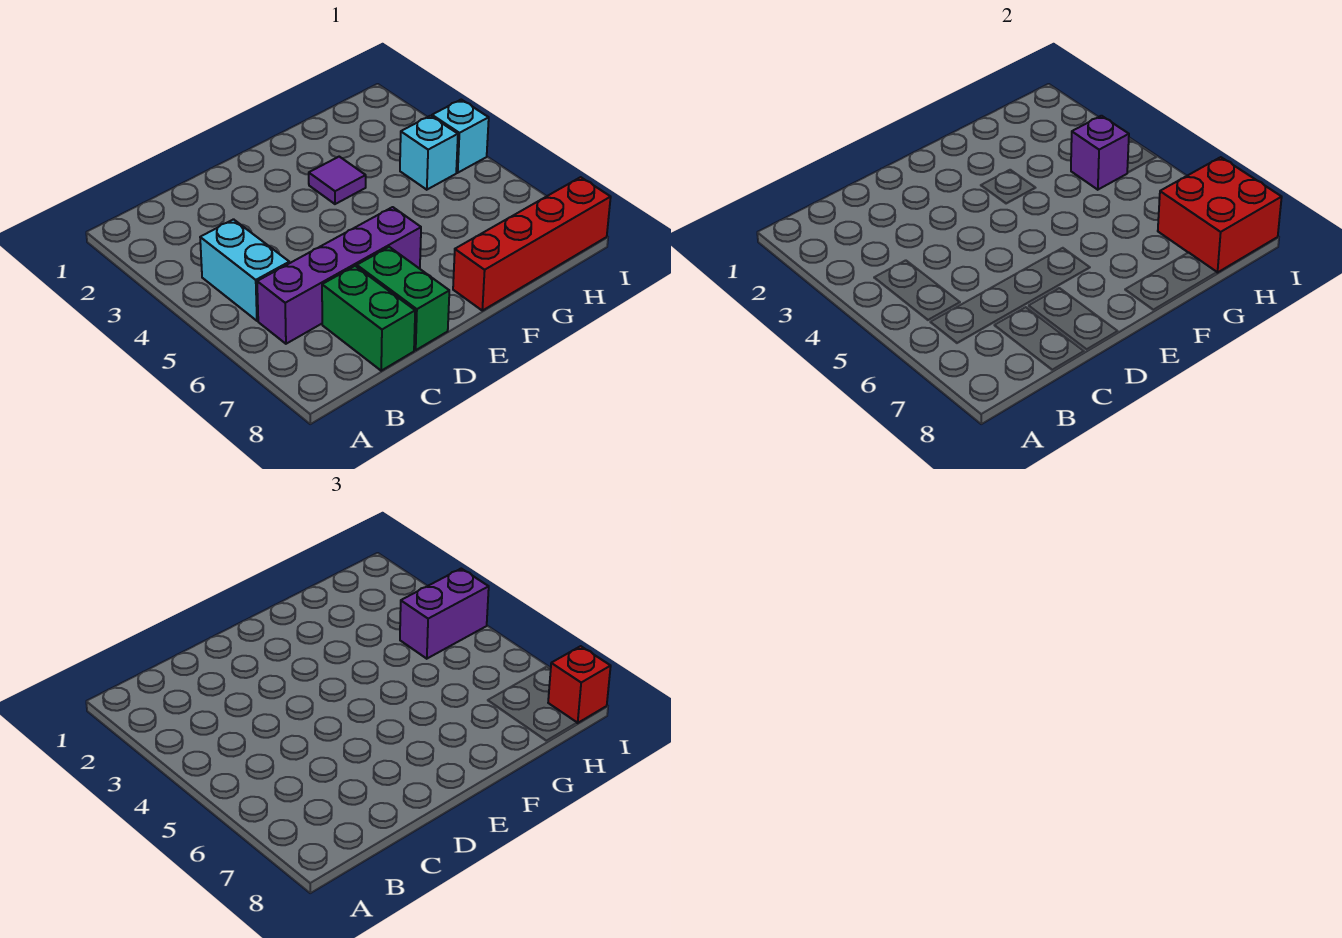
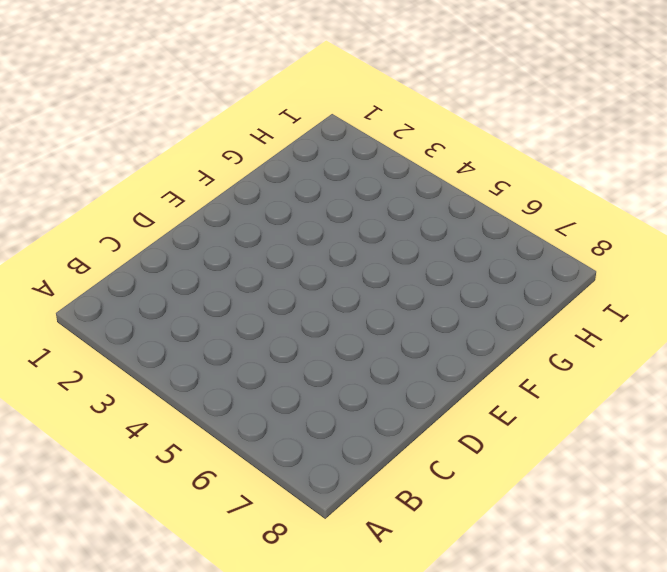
none -> cyan brick B4:B5 level 1
none -> purple brick B6:E6 level 1
none -> green brick C7:C8 level 1

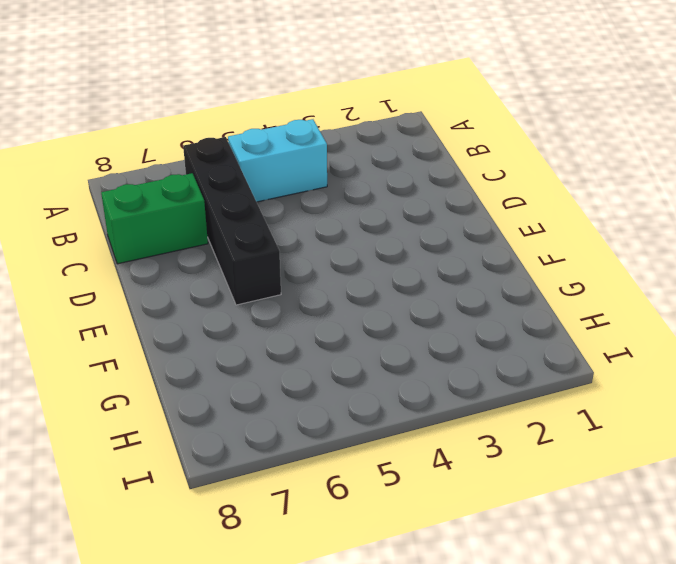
black brick B6:E6 level 1 -> purple brick B6:E6 level 1
none -> green brick D7:D8 level 1
none -> purple tile F3 level 1
none -> red brick F8:I8 level 1

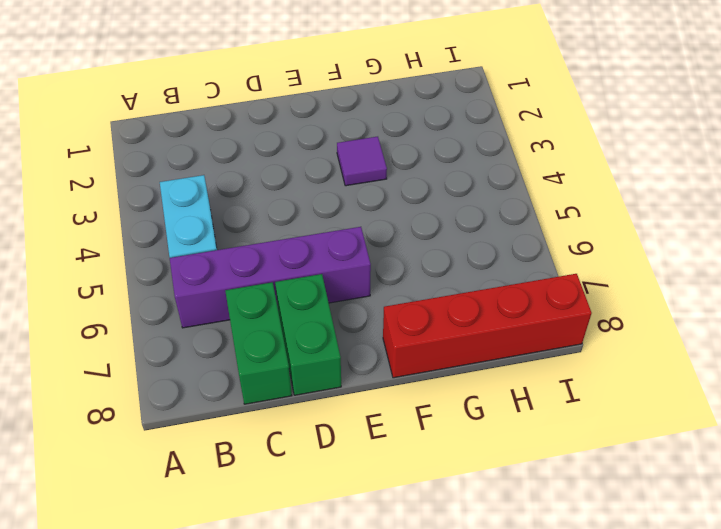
none -> cyan brick H4 level 1
none -> cyan brick I4 level 1
none -> purple brick H4 level 2

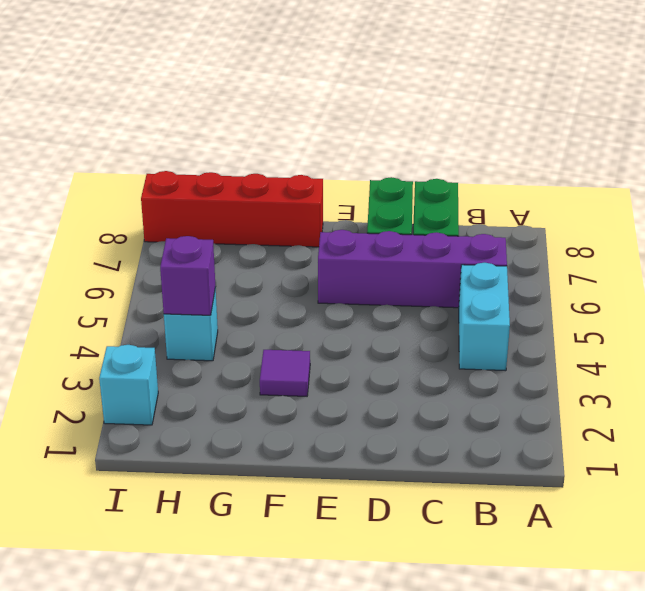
cyan brick I2 level 1 -> cyan brick I4 level 1
none -> red brick H7:I8 level 2
none -> purple brick H4:I4 level 3
none -> red brick I8 level 3

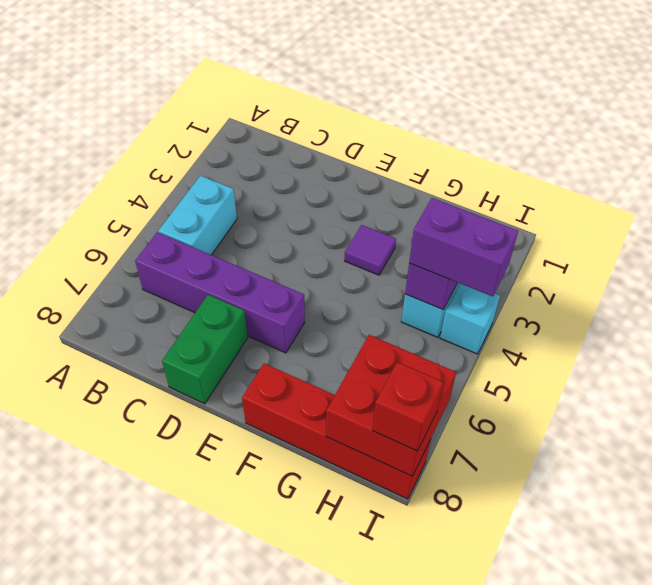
none -> green brick C7:C8 level 1

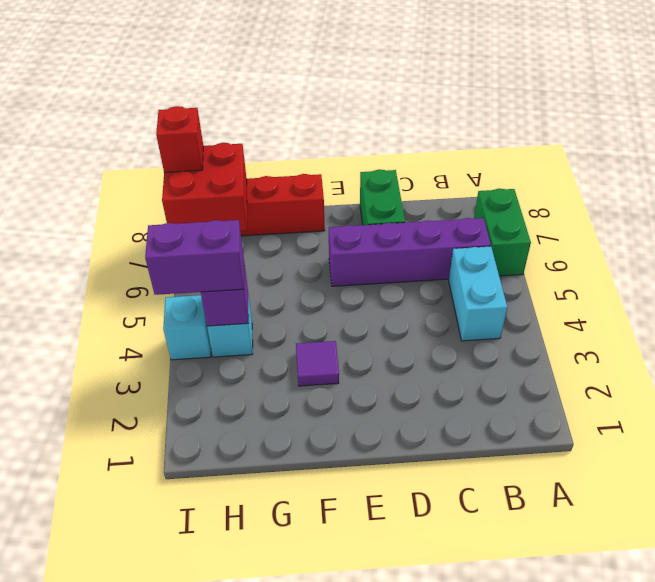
green brick A6:A7 level 1 -> green brick C7:C8 level 1

